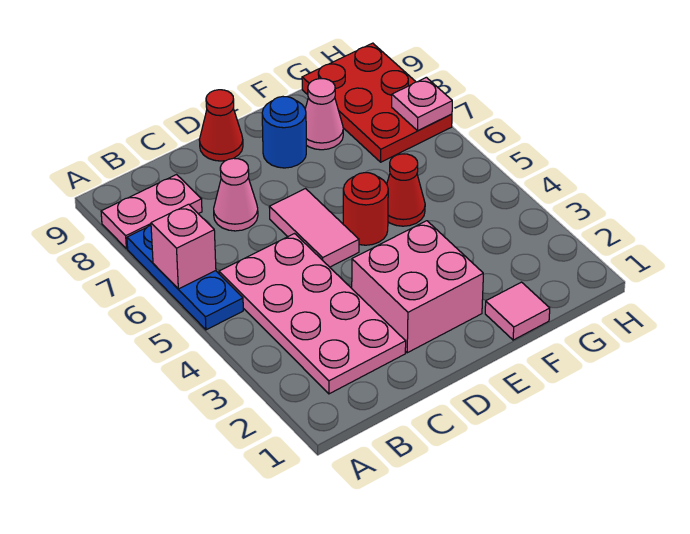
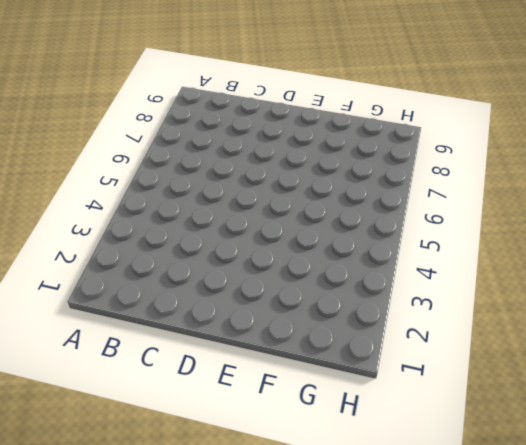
none -> blue plate A5:A7 level 1
none -> pink plate A8:B8 level 1
none -> pink plate B2:C5 level 1

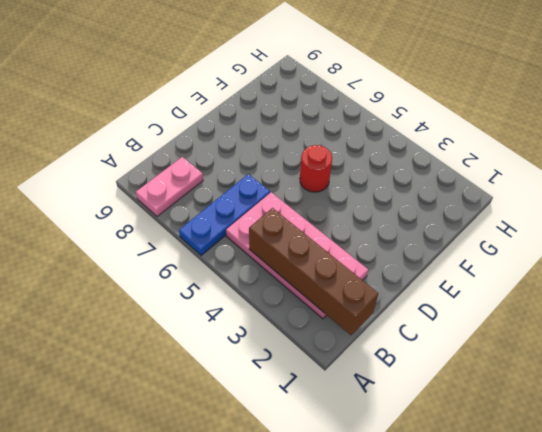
blue plate A6:C6 level 1 -> blue plate A5:A7 level 1
brown brick B1:B4 level 2 -> none
none -> pink cone C7 level 1
none -> pink brick D2:E3 level 1
none -> pink tile D5:D6 level 1

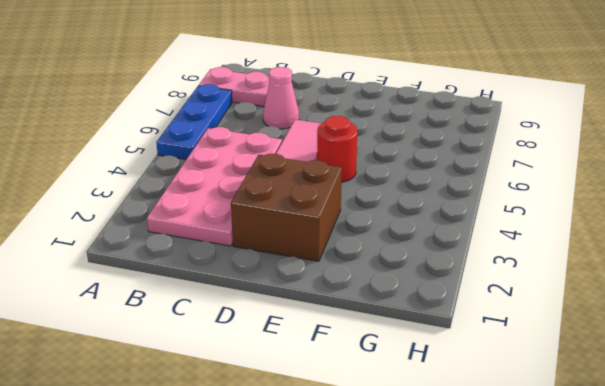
brown brick D2:E3 level 1 -> pink brick D2:E3 level 1
none -> red cone D9 level 1
none -> blue round brick E8 level 1
none -> pink tile F1 level 1

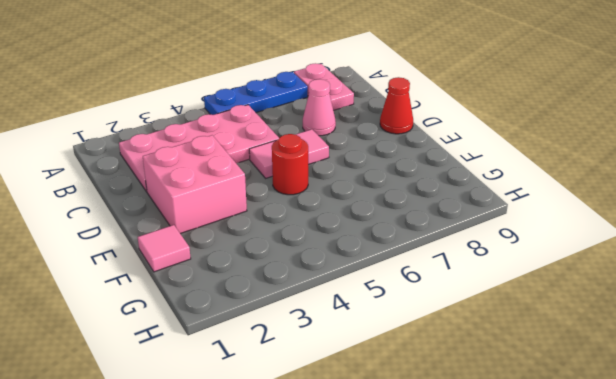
none -> blue round brick E8 level 1
none -> red cone F5 level 1
none -> pink cone F8 level 1

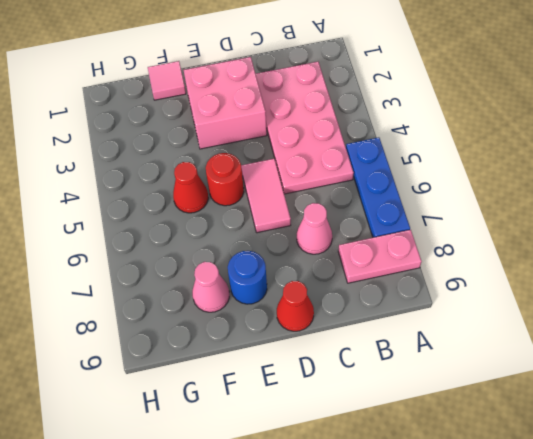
none -> red plate G7:H9 level 1
none -> pink brick A6 level 2
none -> pink plate H7 level 2

